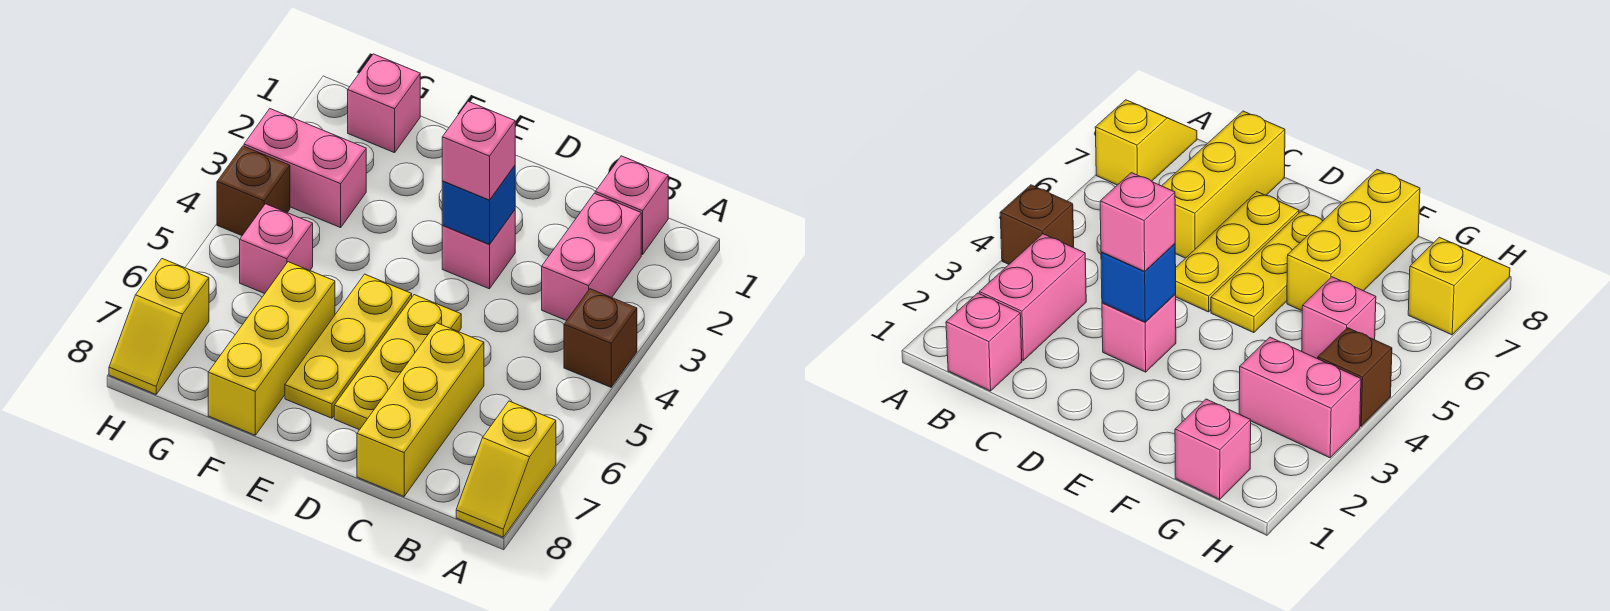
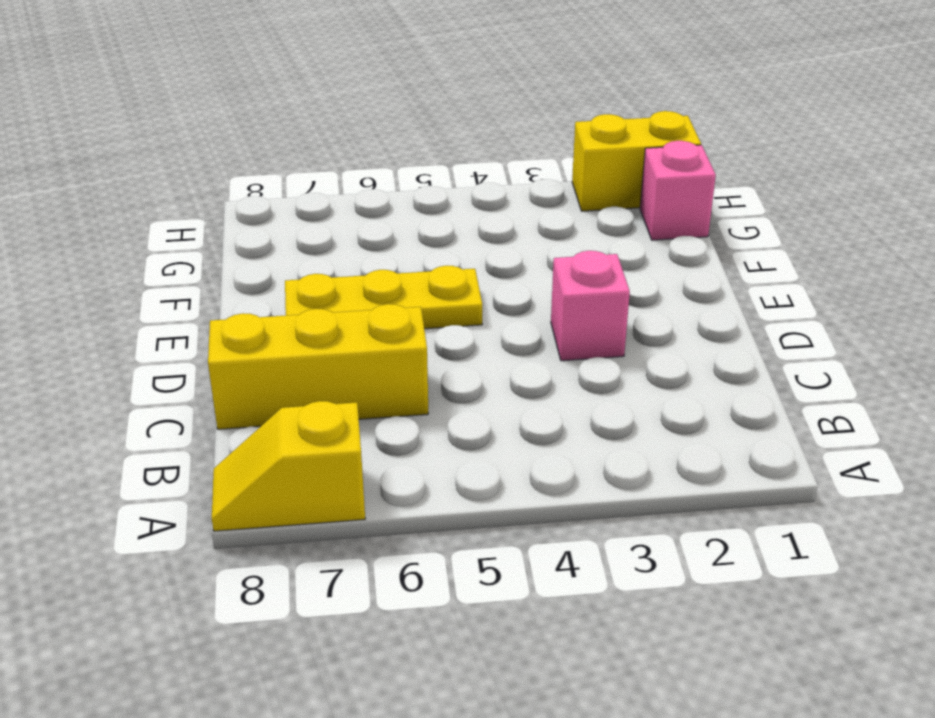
yellow brick H1:H2 level 1 -> none
none -> brown brick A4 level 1
none -> pink brick B1 level 1
none -> pink brick B2:B3 level 1

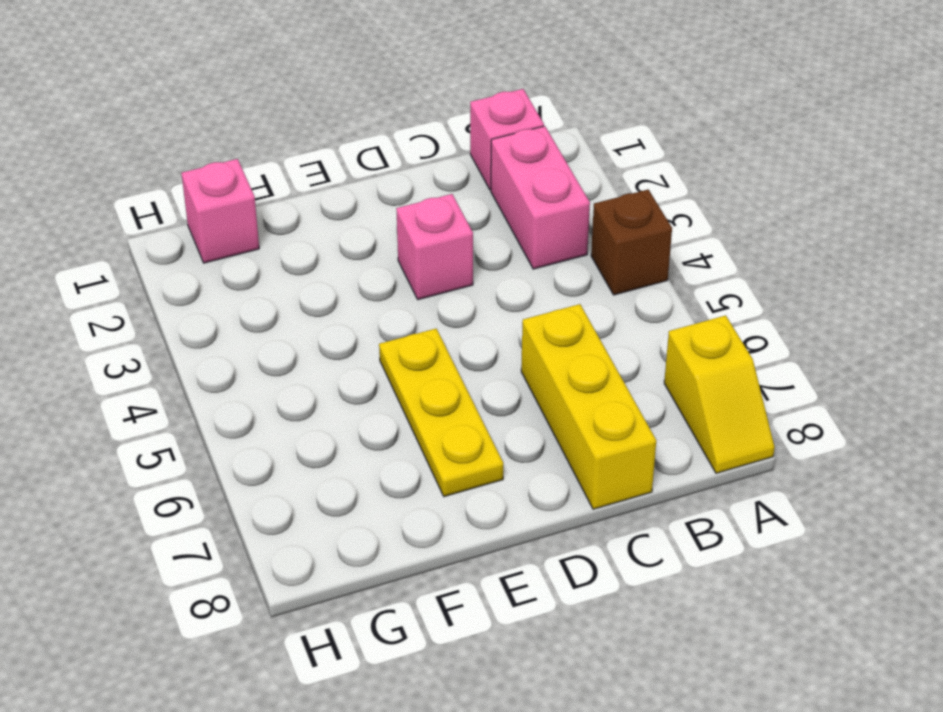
none -> yellow plate D5:D7 level 1
none -> yellow brick F6:F8 level 1
none -> pink brick G3:H3 level 1

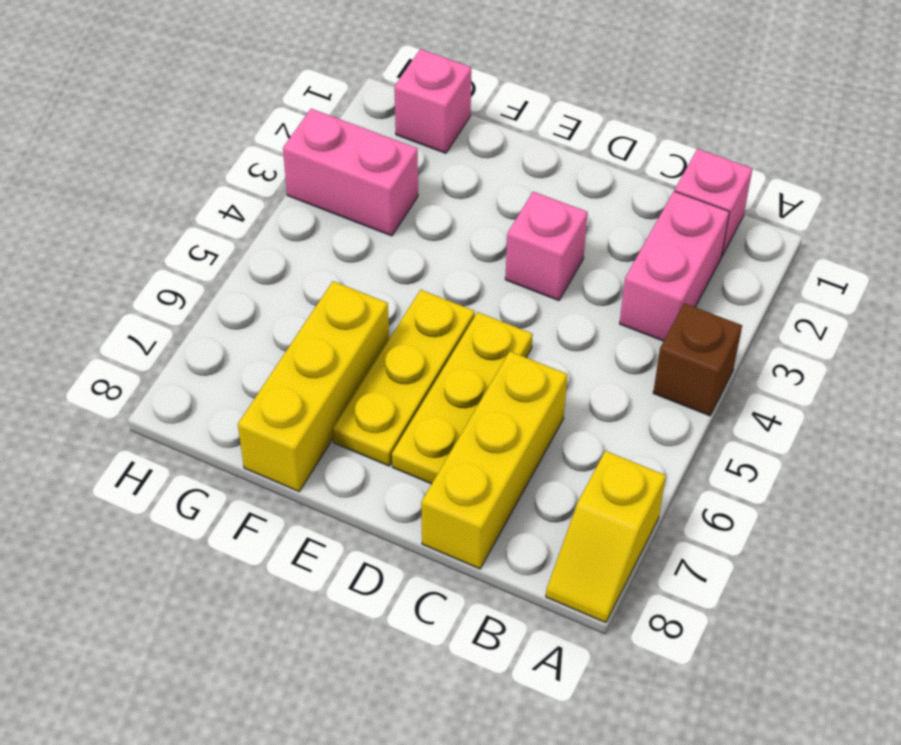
none -> pink brick G5 level 1
none -> brown brick H4 level 1
none -> yellow slope H7:H8 level 1 top 7

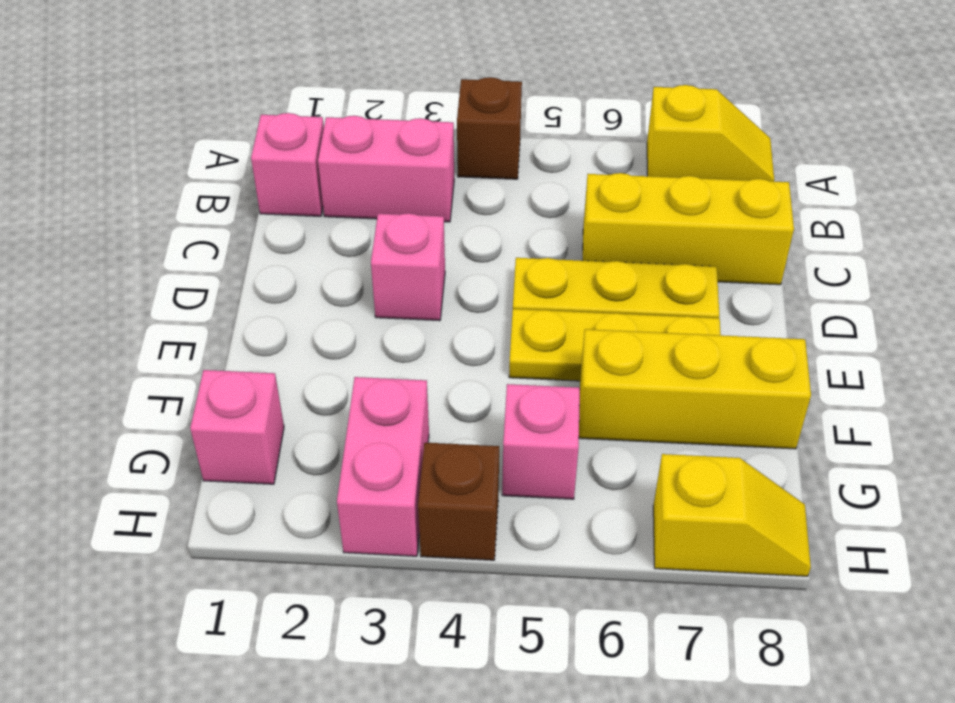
none -> blue brick D3 level 2
none -> pink brick D3 level 3

